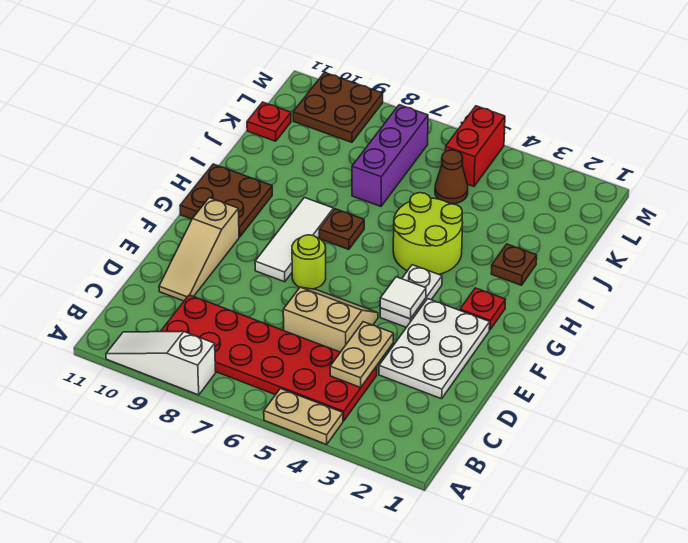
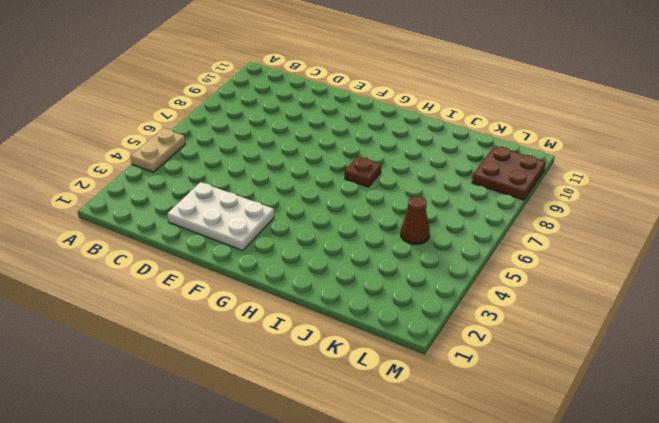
none -> white slope A8:A10 level 1 top 8
none -> red plate B4:C9 level 1
none -> tan slope D5:E6 level 1 top D

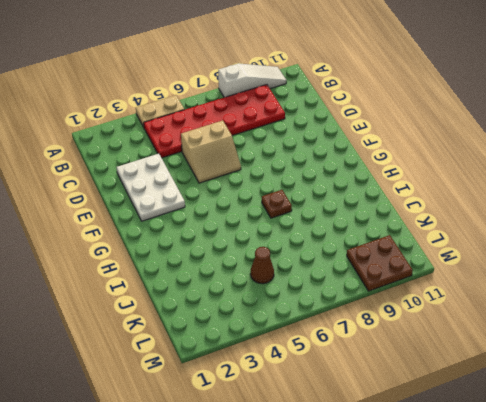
none -> tan slope D10:F10 level 1 top F
none -> white plate F4:G4 level 1
none -> lime round brick F7 level 1

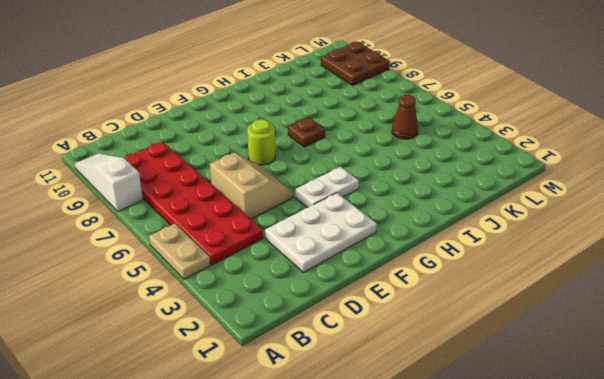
none -> tan slope D10:F10 level 1 top F
none -> white tile F8:H8 level 1
none -> red plate G2 level 1

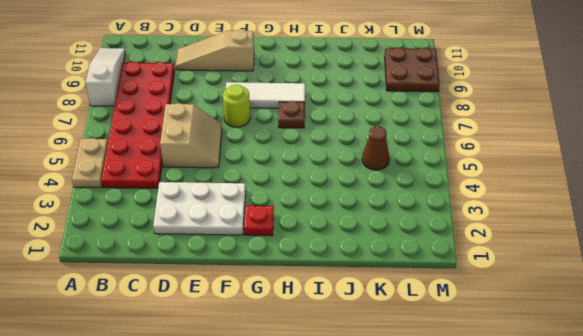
none -> white plate F4:G4 level 1
none -> brown plate G10:H11 level 1
none -> lime round brick H4:I5 level 1

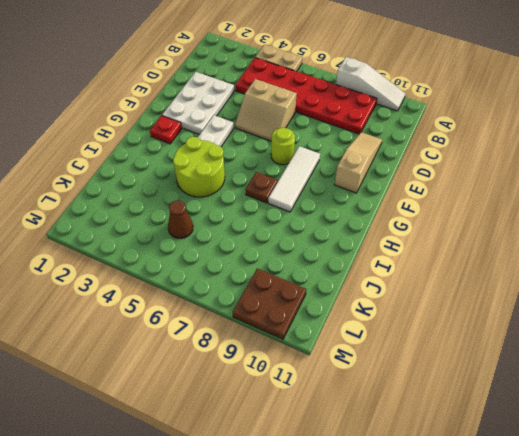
none -> brown plate G10:H11 level 1
none -> brown plate I2 level 1
none -> purple brick J7:L7 level 1

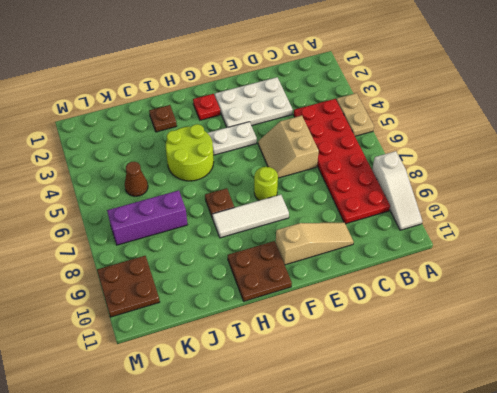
none -> red plate K11 level 1
none -> red brick L5:M5 level 1
none -> tan plate C4:D4 level 2

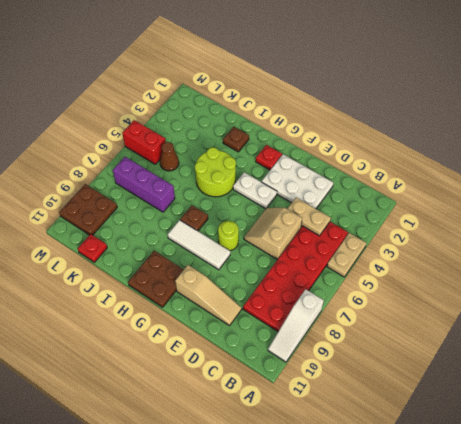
none -> white tile F4 level 2

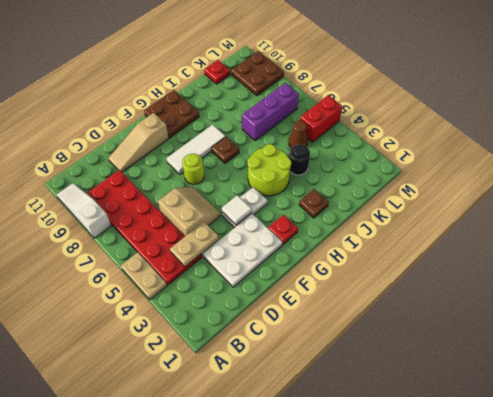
black round brick J4 level 1 -> none

